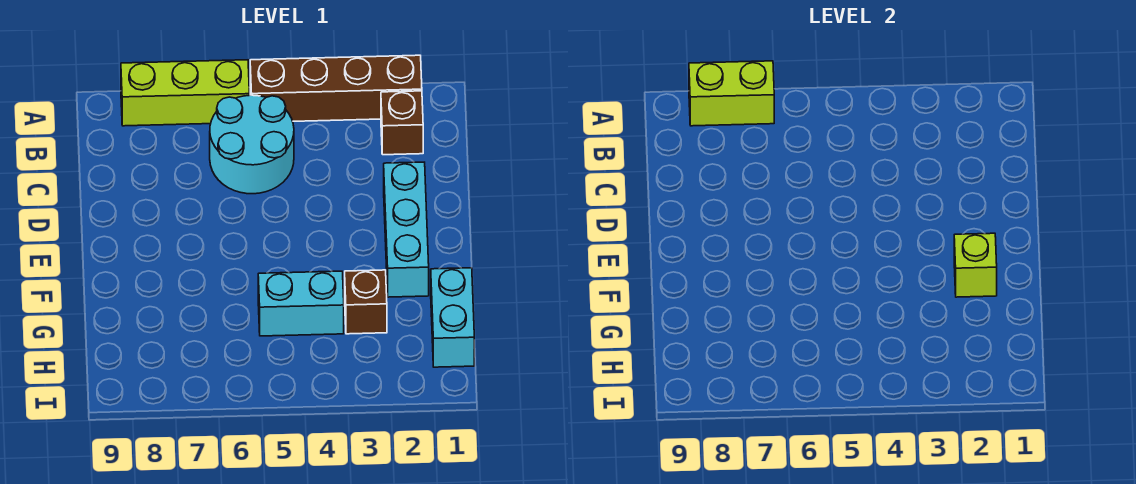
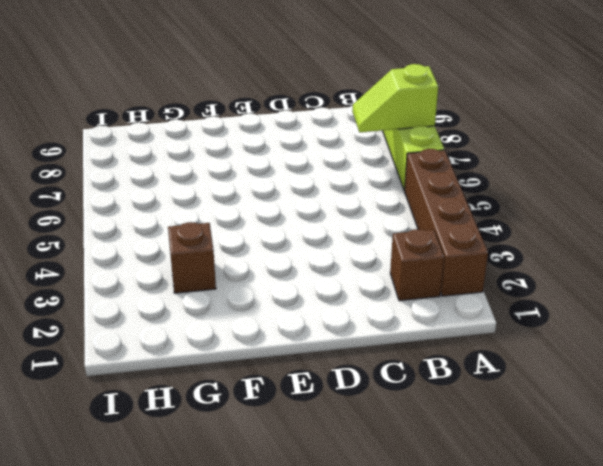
lime slope A7:B7 level 2 top A -> lime brick A7:A8 level 2
none -> cyan round brick B5:C6 level 1
none -> cyan brick D2:F2 level 1

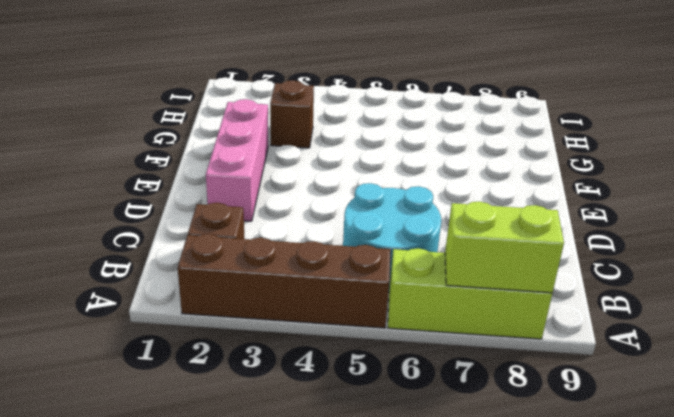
pink brick D2:F2 level 1 -> cyan brick D2:F2 level 1
none -> cyan brick G1:H1 level 1
none -> cyan brick G4:G5 level 1

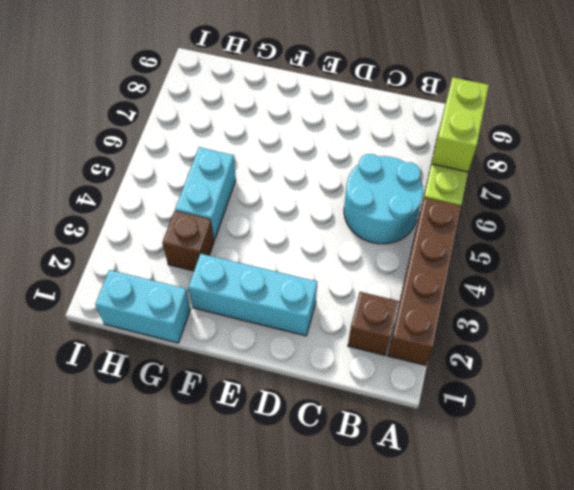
none -> lime brick F2 level 2

